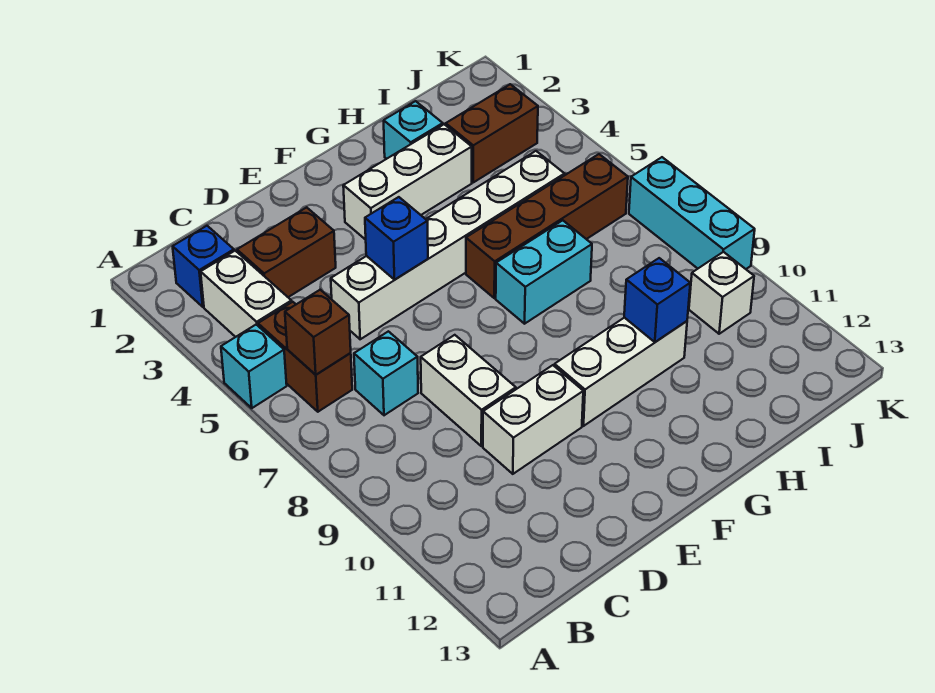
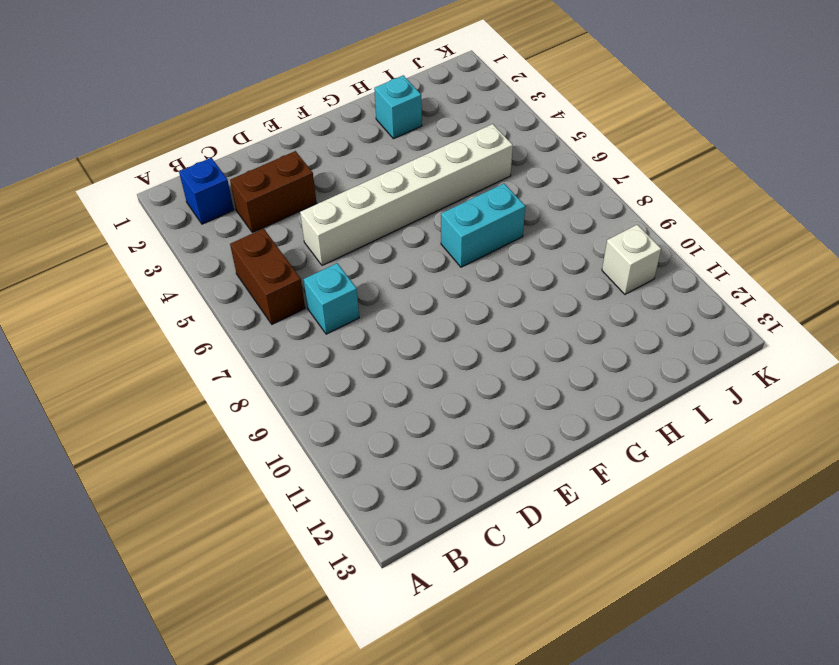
none -> cyan brick A5 level 1
none -> white brick B3:B4 level 1
none -> white brick D8:D9 level 1

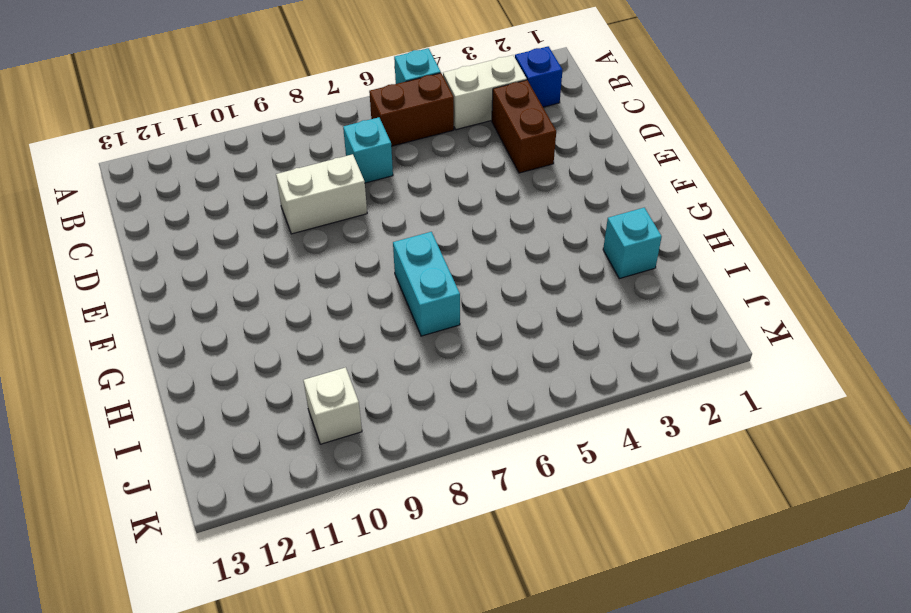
none -> white brick D5:I5 level 1
none -> white brick D10:E10 level 1
none -> white brick F3:H3 level 1

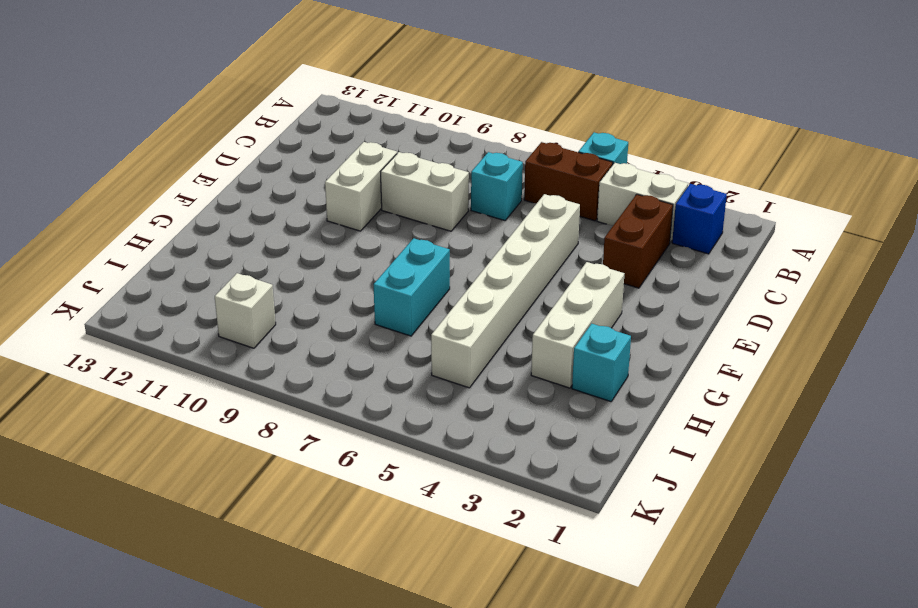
none -> white brick F10:H10 level 1
none -> brown brick G6:J6 level 1
none -> brown brick I3:J3 level 1

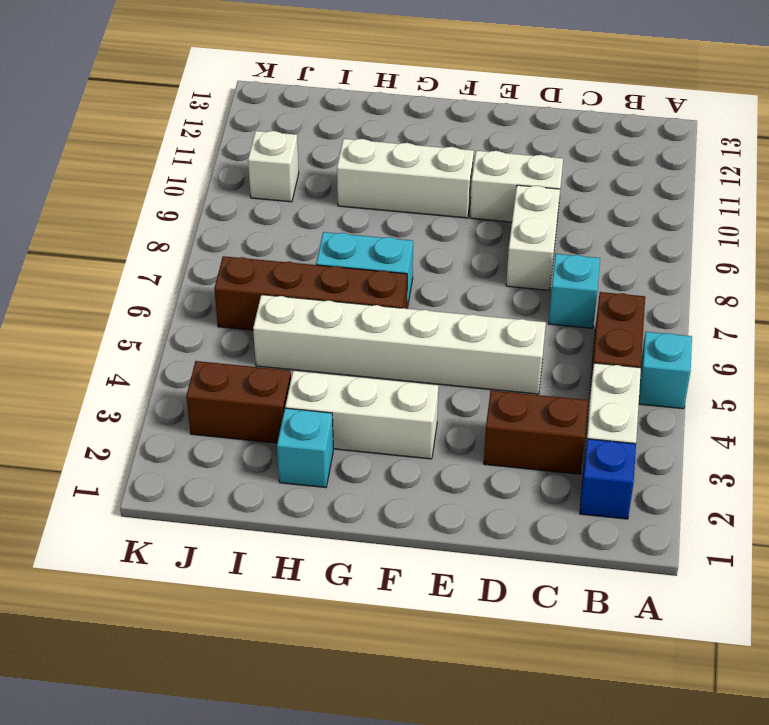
none -> cyan brick K7:K9 level 1
none -> brown brick B6 level 2
none -> blue brick E5 level 2

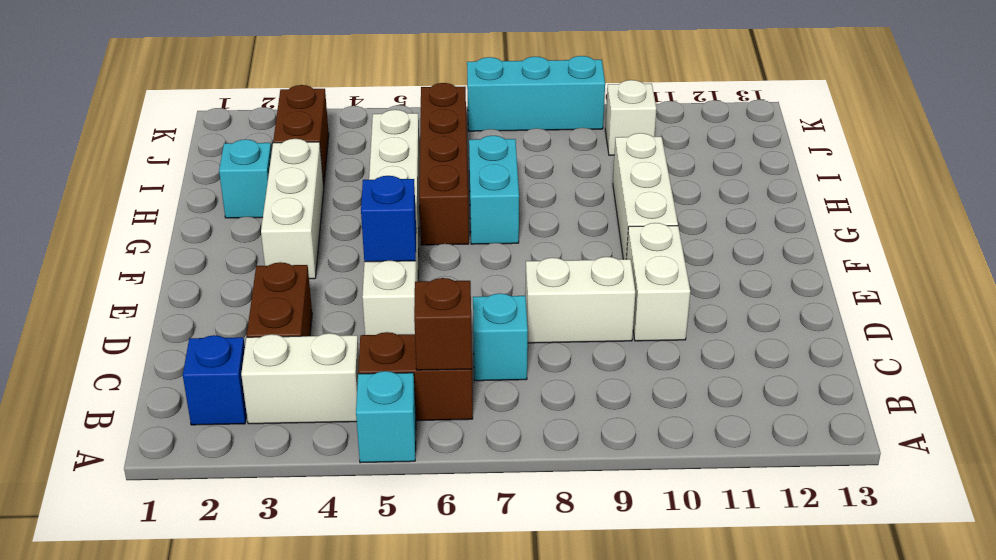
none -> blue brick H10 level 2

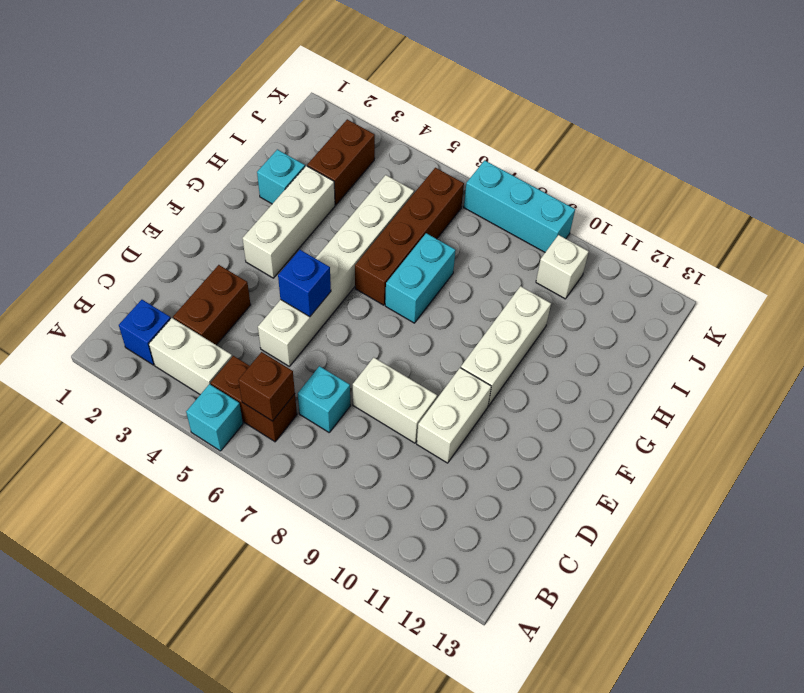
none -> blue brick H10 level 2

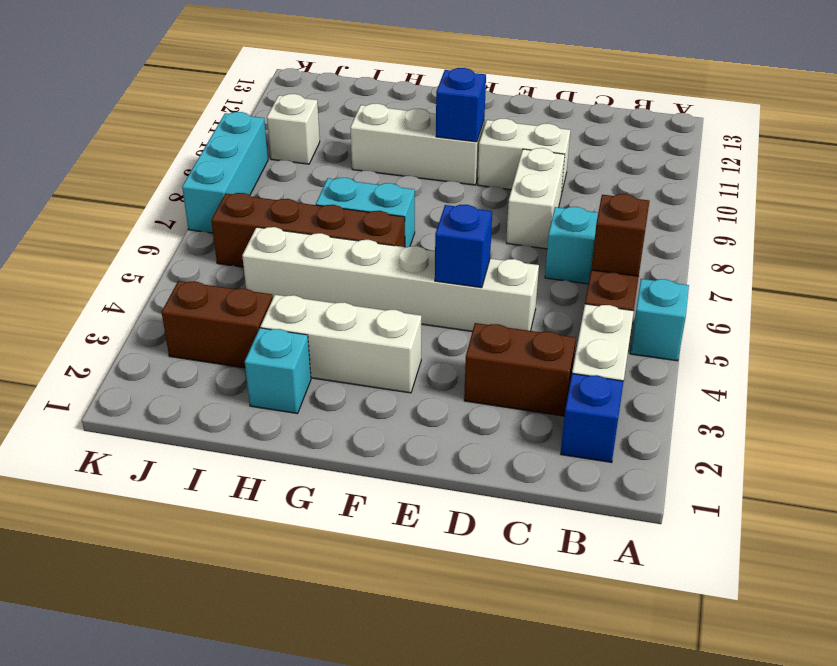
blue brick F10 level 2 -> blue brick H10 level 2

